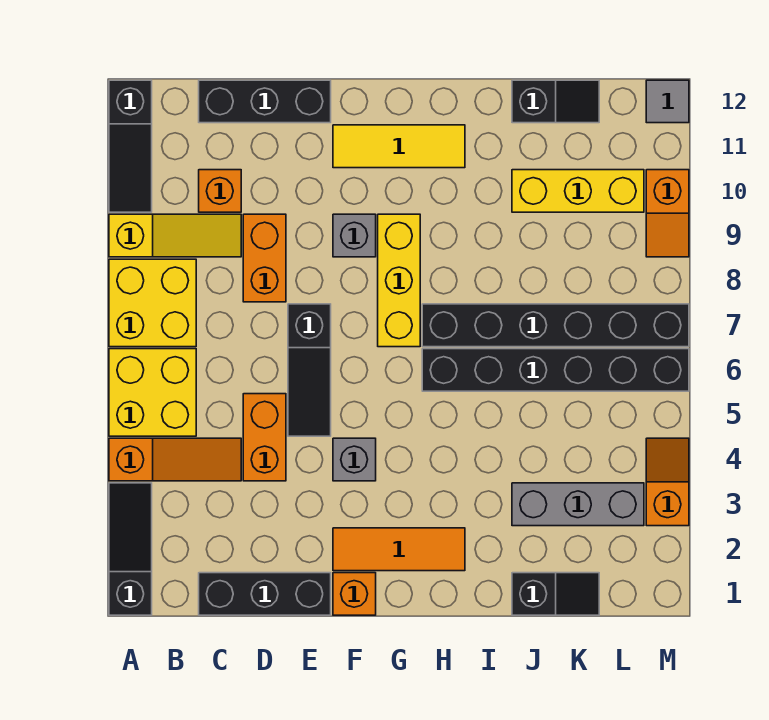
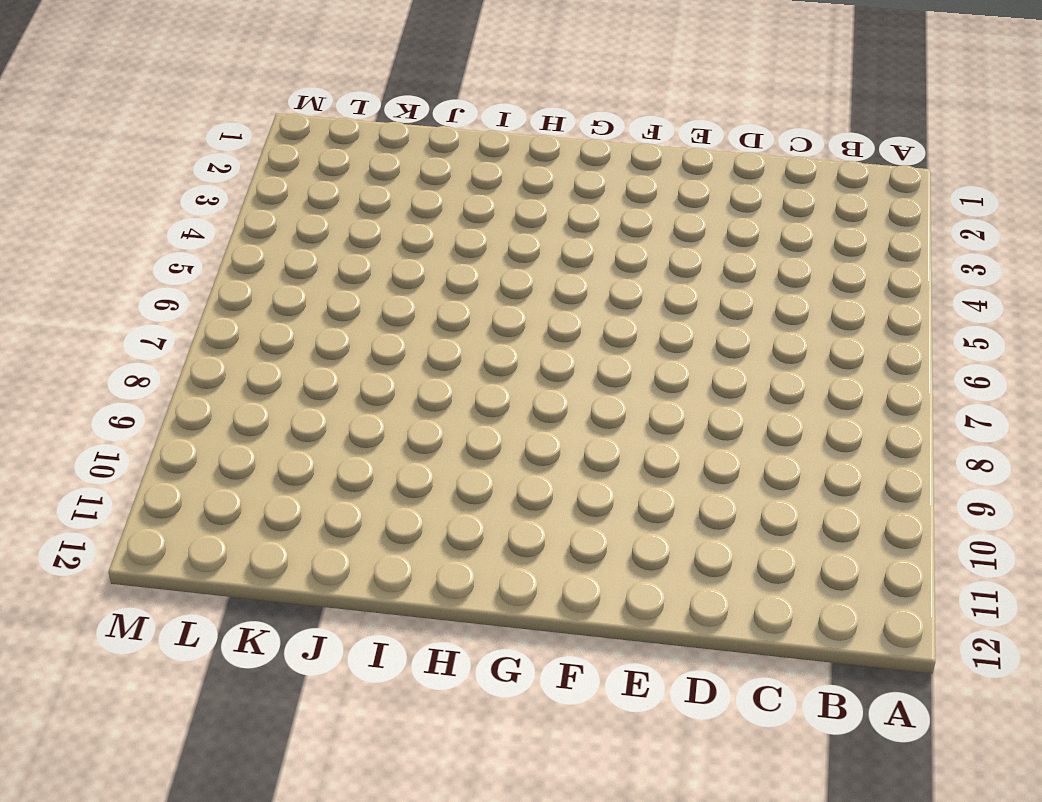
none -> black slope A1:A3 level 1 top 1
none -> orange slope A4:C4 level 1 top A
none -> yellow brick A5:B6 level 1

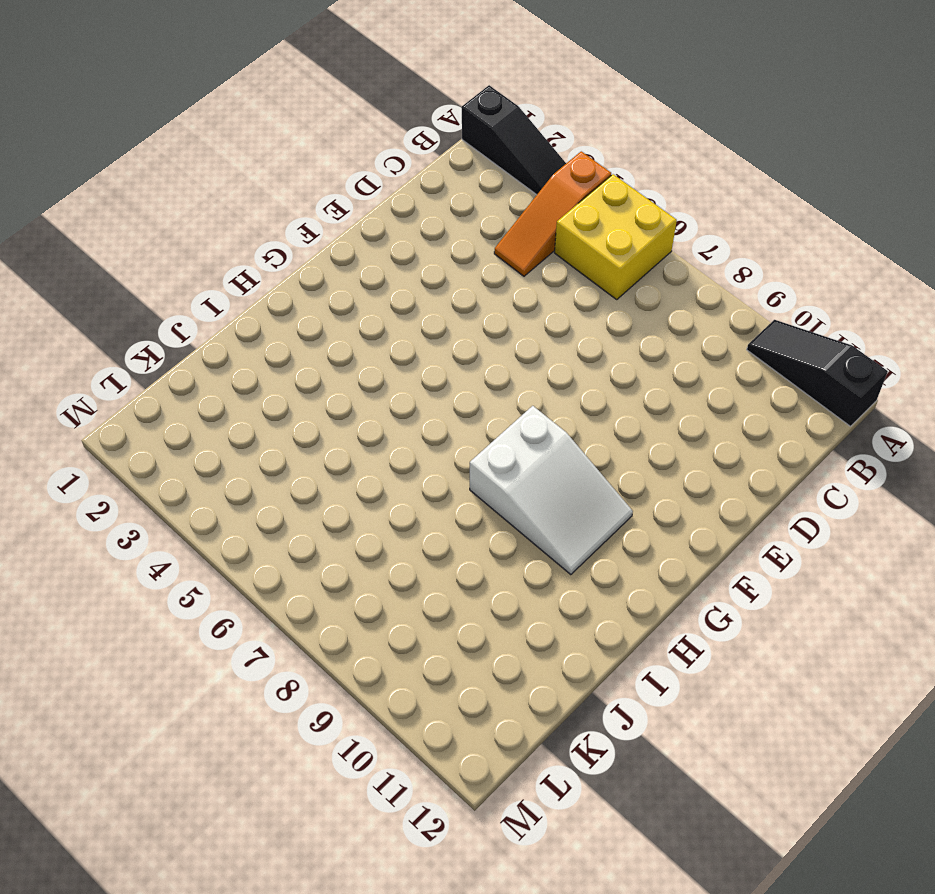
white slope G8:H10 level 1 top 8 -> yellow brick G7:G9 level 1
none -> yellow brick A7:B8 level 1
none -> yellow slope A9:C9 level 1 top A
none -> black brick C1:E1 level 1

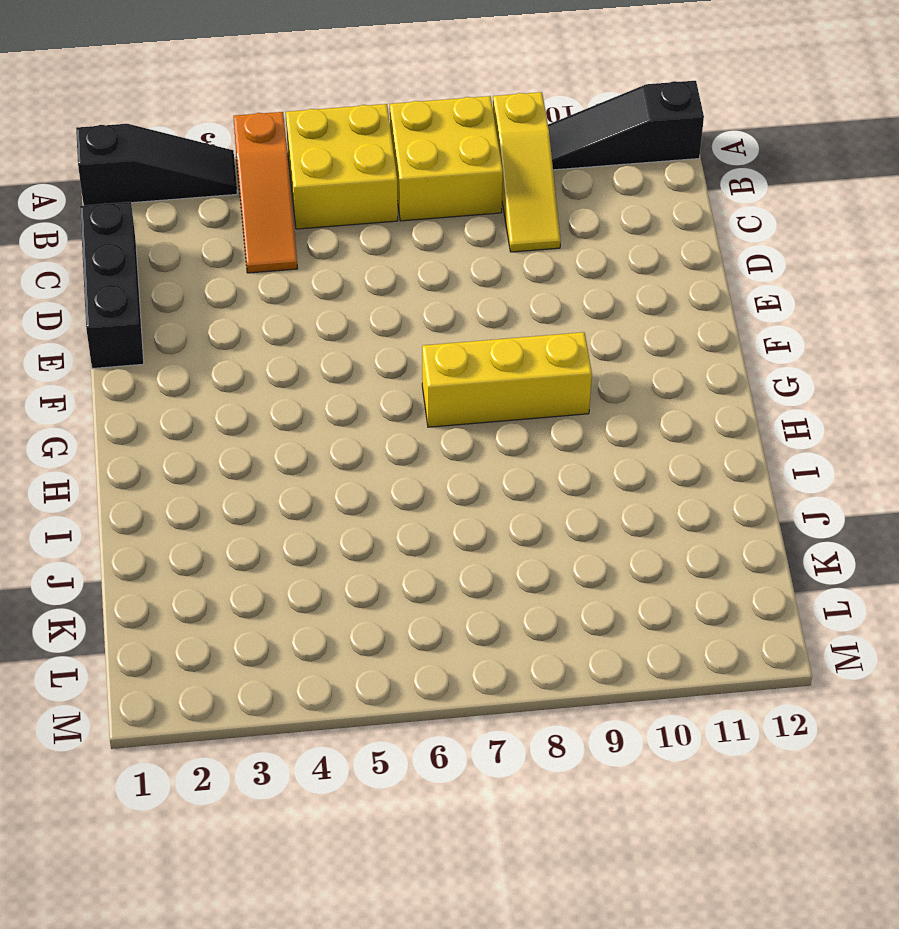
none -> orange brick C10 level 1
none -> black brick C12:E12 level 1
none -> orange brick D4:D5 level 1

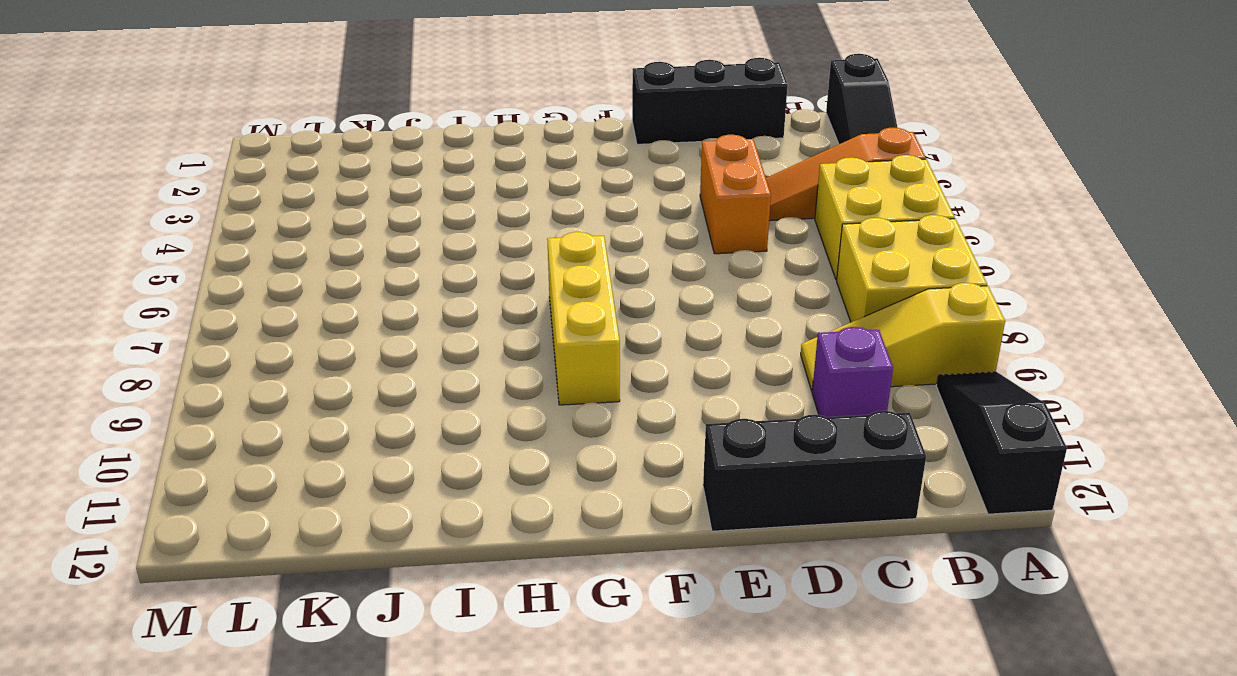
purple brick C10 level 1 -> orange brick C10 level 1
none -> orange brick D8:D9 level 1
none -> black slope E5:E7 level 1 top 7
none -> orange brick F1 level 1

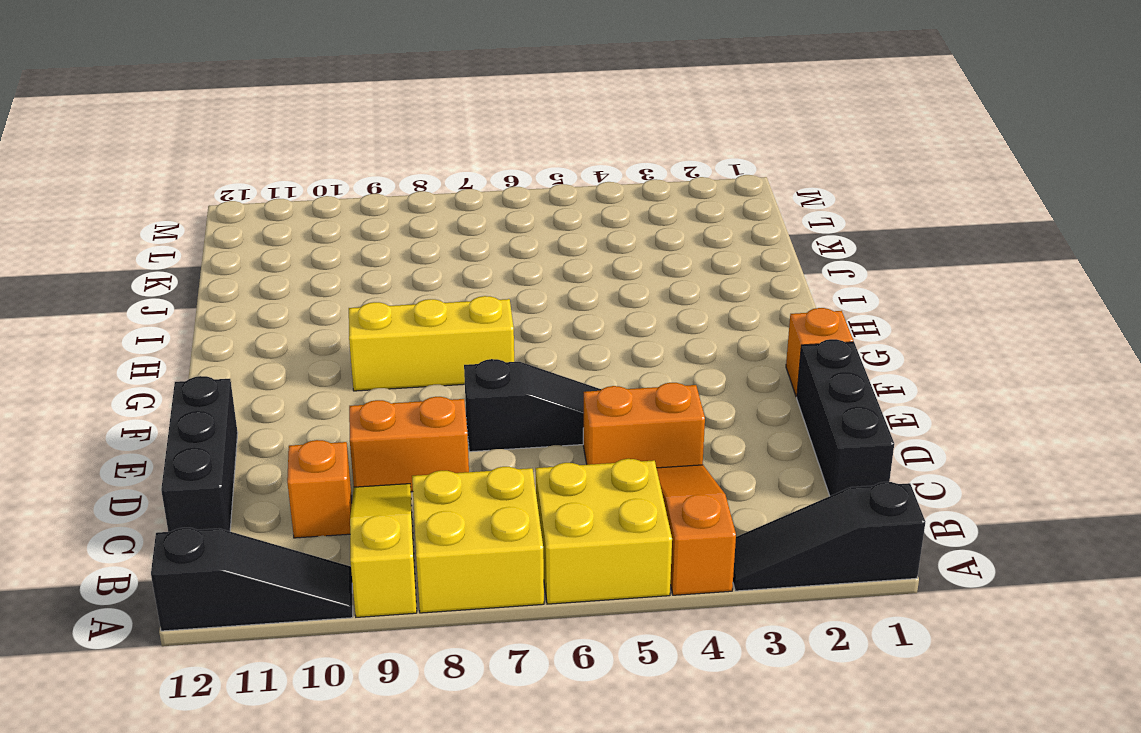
none -> orange tile F2:H2 level 1
none -> grey brick F4 level 1
none -> grey brick F9 level 1

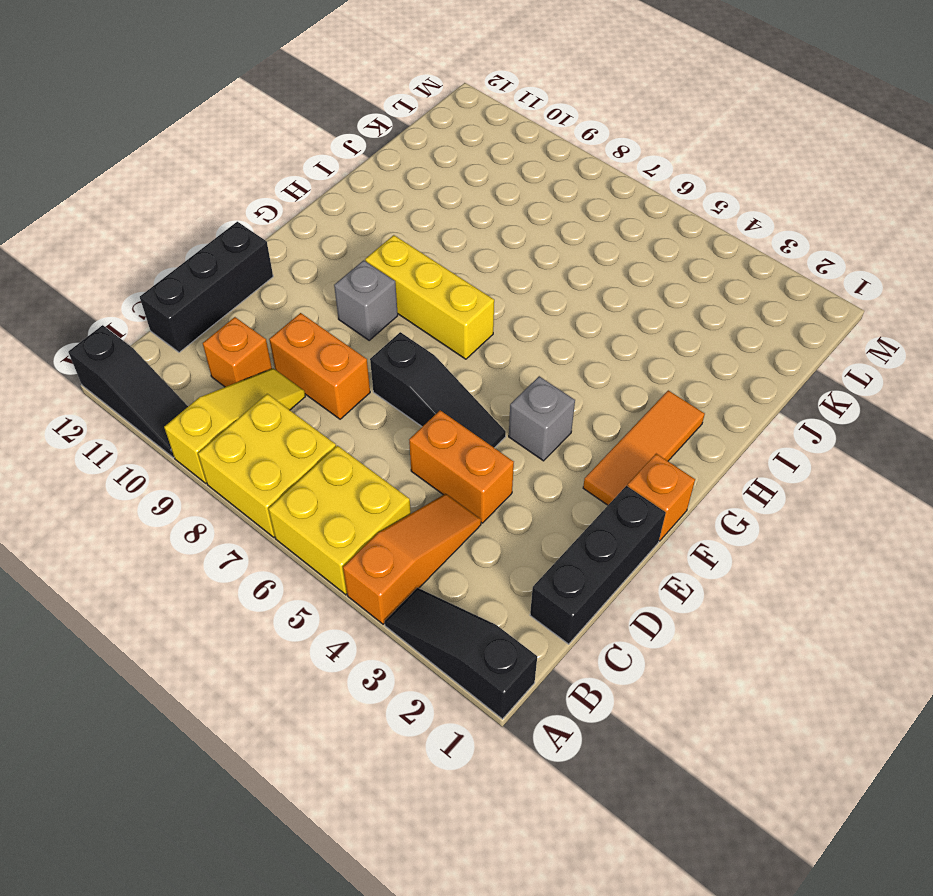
none -> yellow tile F11:H11 level 1
none -> black brick H6:M6 level 1
none -> black brick H7:M7 level 1

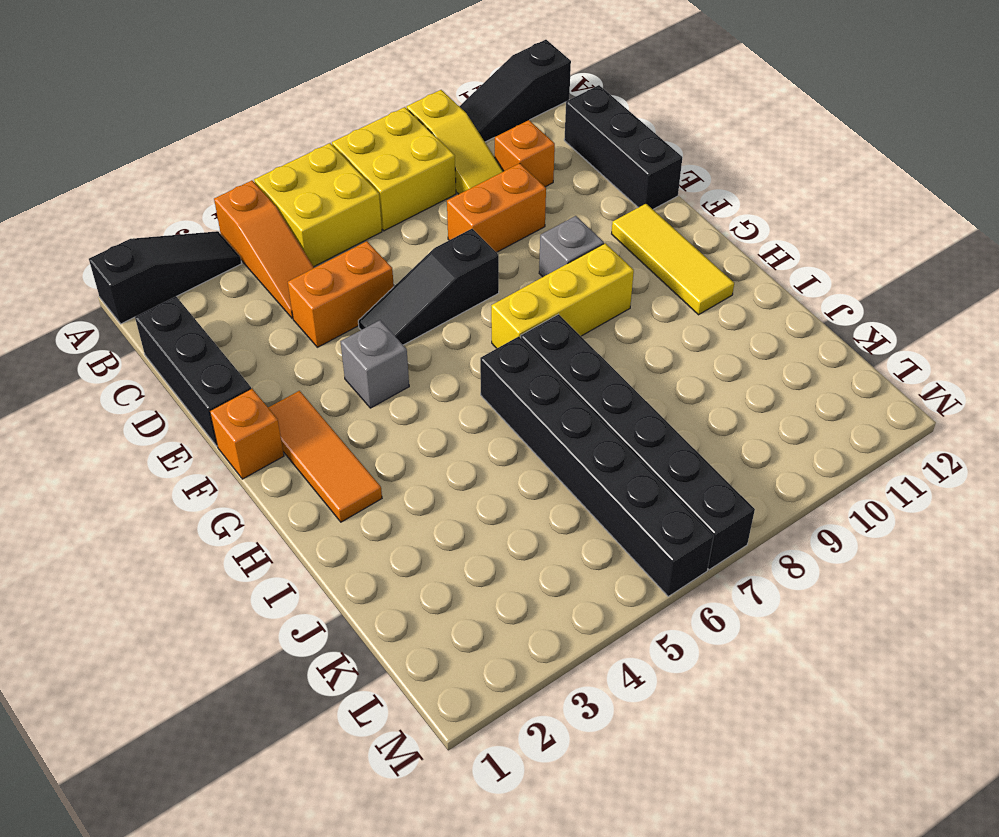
none -> black slope J1:K1 level 1 top J
none -> grey brick J3:L3 level 1
none -> yellow brick J10:L10 level 1

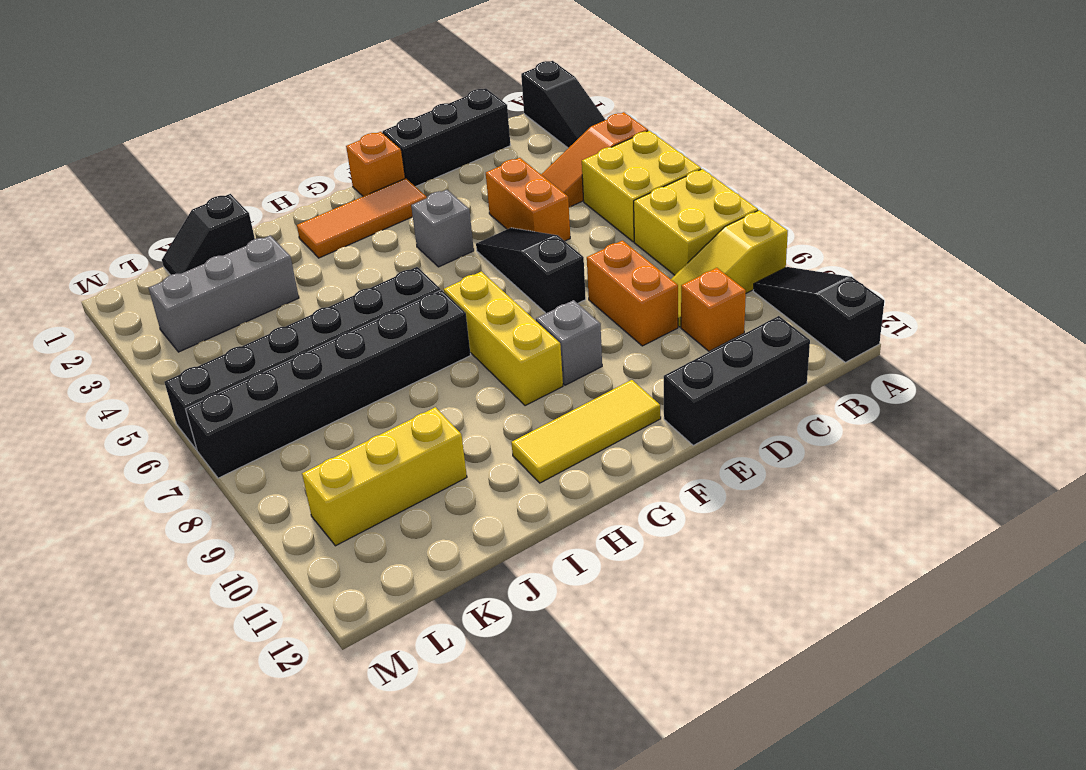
none -> black slope J12:K12 level 1 top J
none -> orange slope M3:M4 level 1 top 3
none -> orange slope M9:M10 level 1 top 10

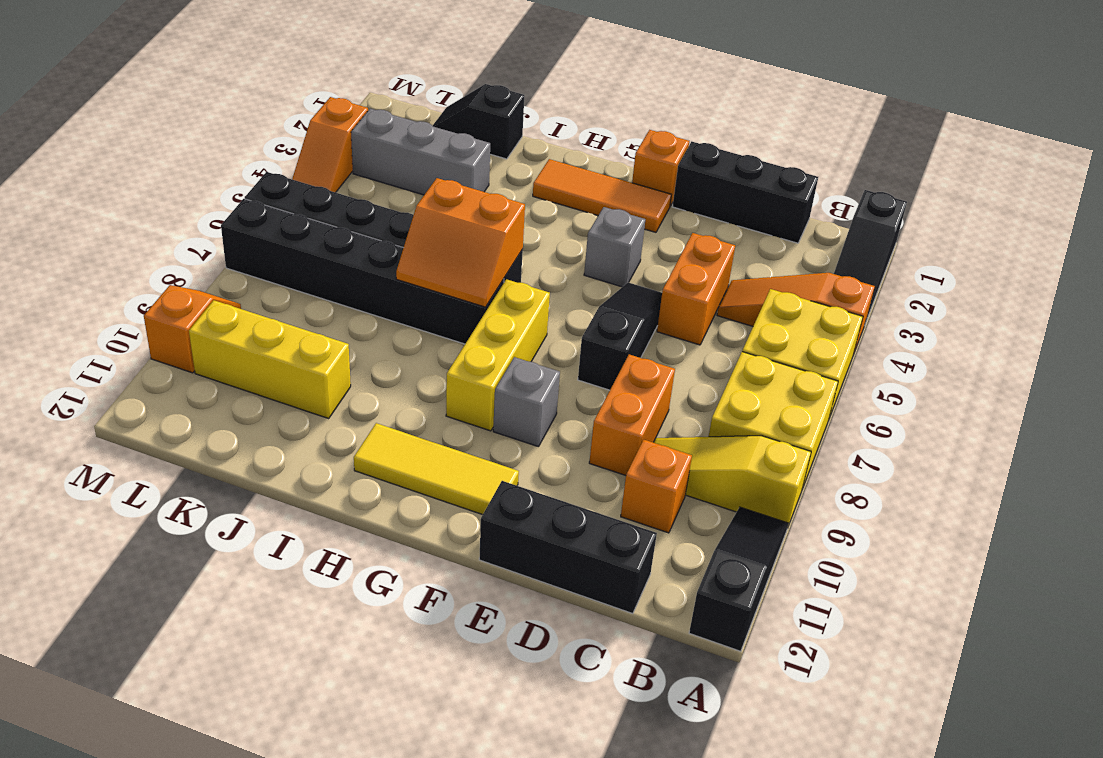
orange slope H6:I7 level 2 top 6 -> none
none -> black slope J12:K12 level 1 top J
none -> grey tile M12 level 1

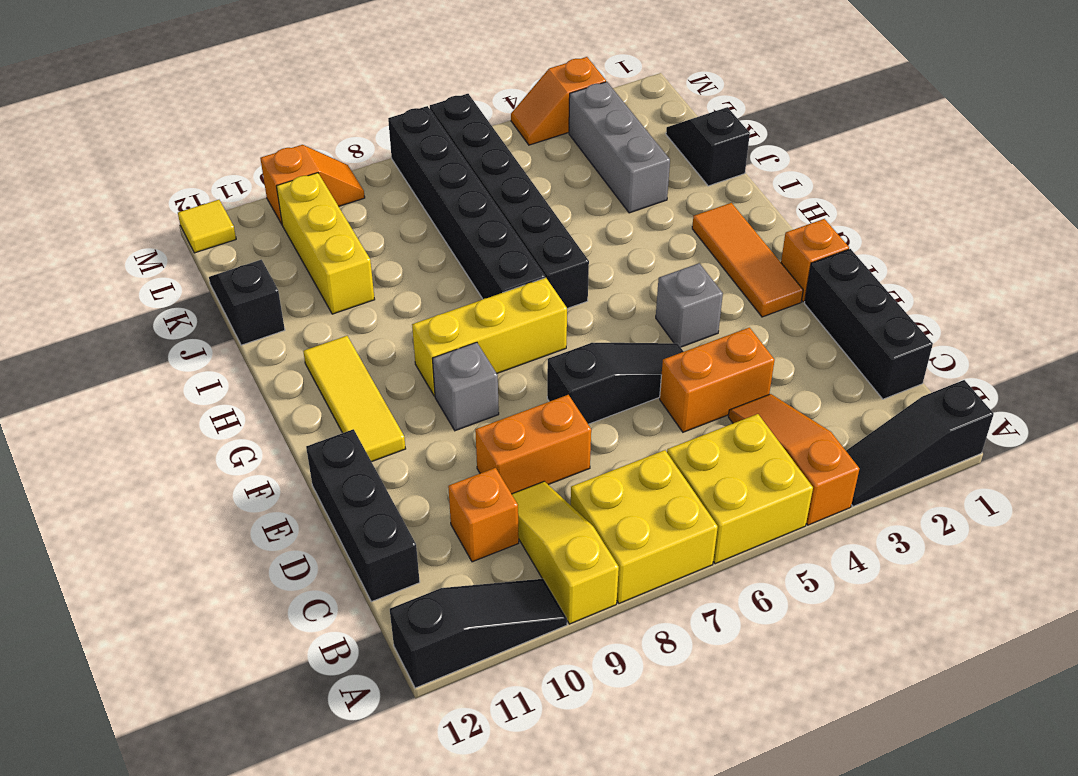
yellow tile M12 level 1 -> grey tile M12 level 1

